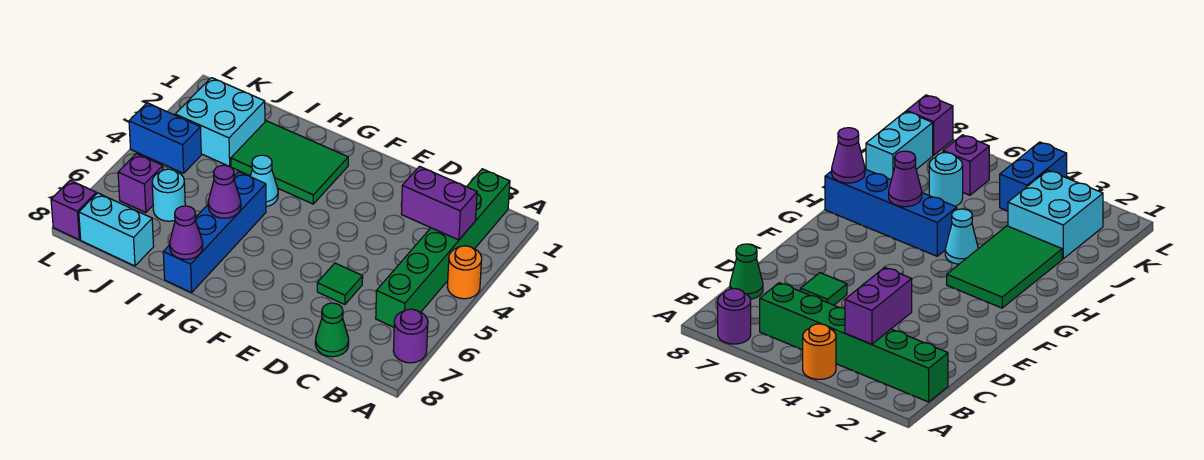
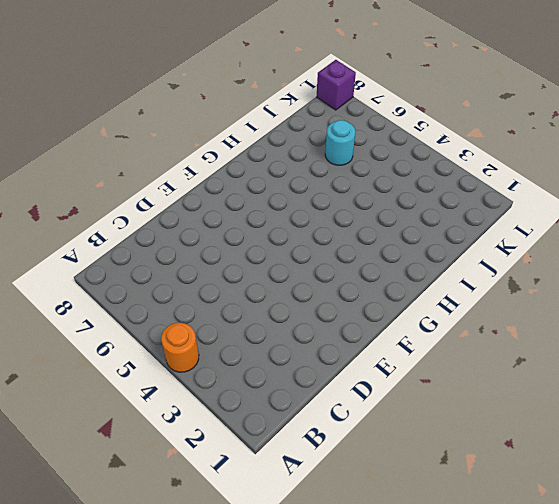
none -> purple round brick A7 level 1
none -> green brick B1:B6 level 1
none -> green cone C8 level 1

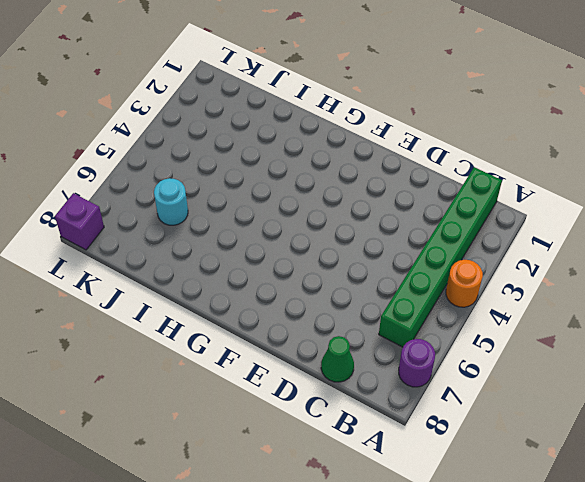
none -> green tile D6 level 1
none -> green tile G2:I3 level 1
none -> cyan cone H4 level 1

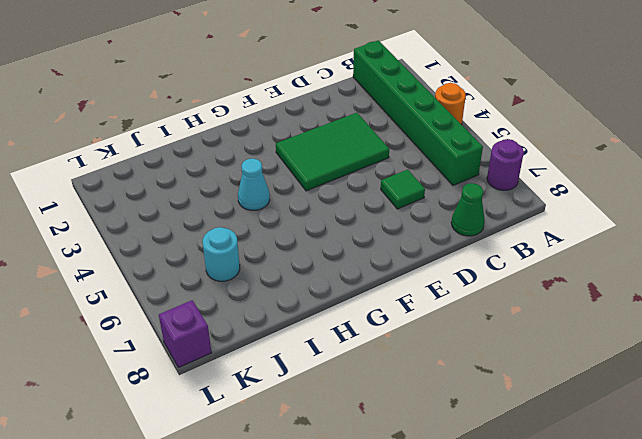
green tile D3:F4 level 1 -> green tile G2:I3 level 1
none -> blue brick H5:H8 level 1
none -> cyan brick J2:K3 level 1
none -> cyan brick J8:K8 level 1

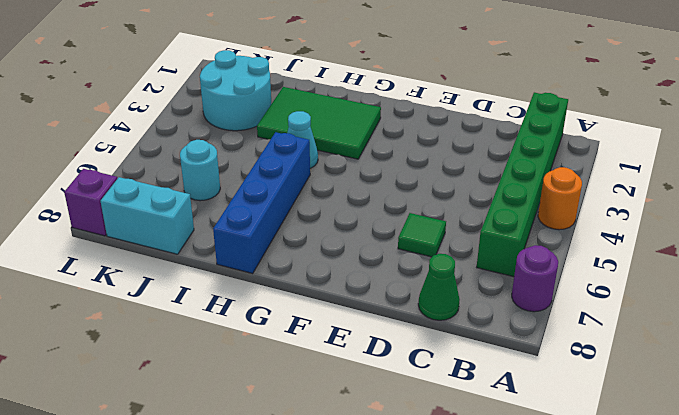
cyan round brick J2:K3 level 1 -> cyan brick J2:K3 level 1
none -> blue brick K4:L4 level 1
none -> purple brick K6 level 1
none -> purple brick B3:C3 level 2

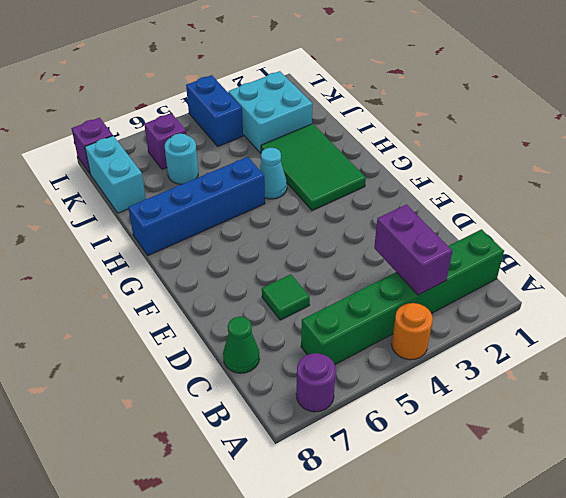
none -> purple cone H6 level 2
none -> purple cone H8 level 2

